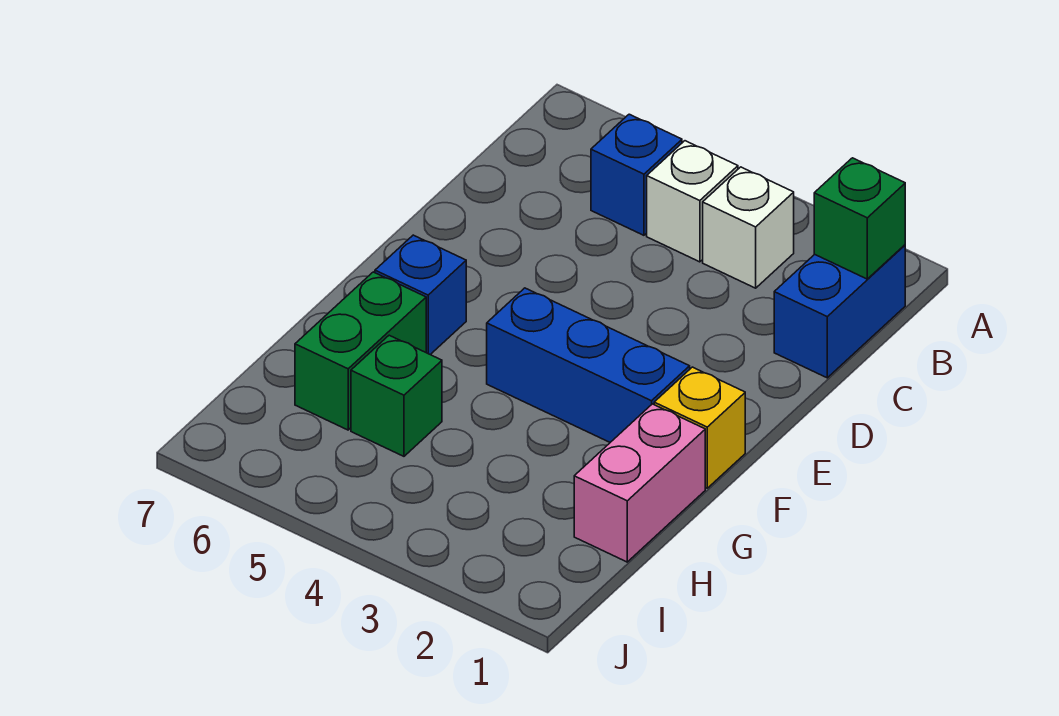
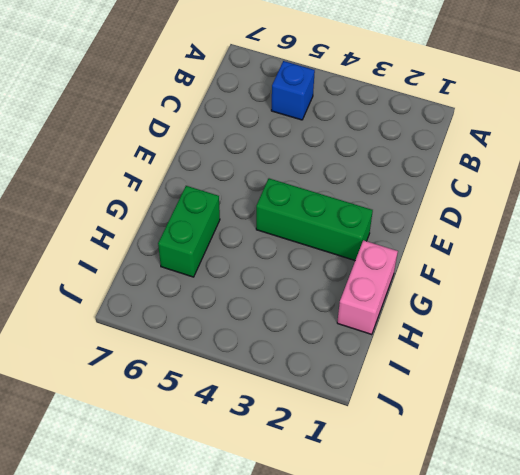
green brick F2:F4 level 1 -> blue brick F2:F4 level 1
none -> blue brick B1:C1 level 1
none -> white brick B3 level 1

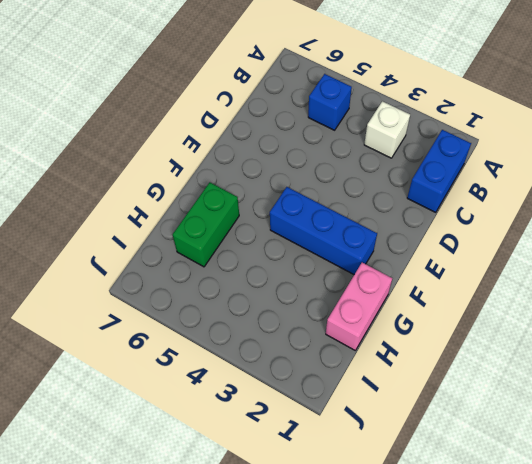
none -> white brick B4 level 1
none -> yellow brick F1 level 1

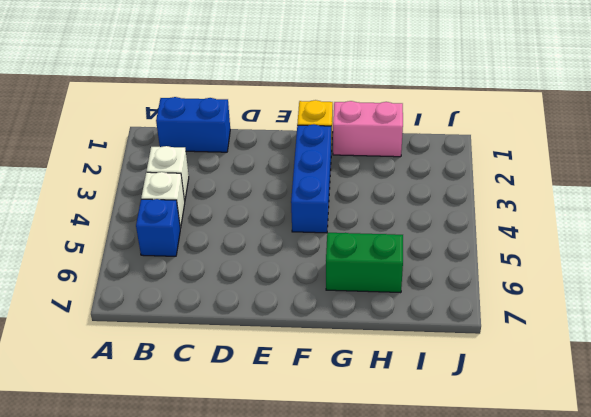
none -> blue brick F6 level 1
none -> green brick H5 level 1

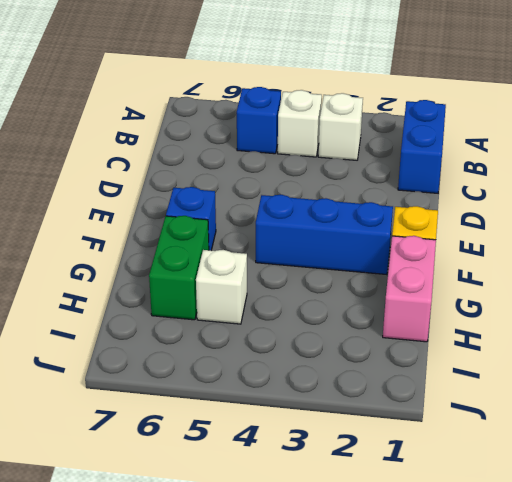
white brick H5 level 1 -> green brick H5 level 1
none -> green brick B1 level 2

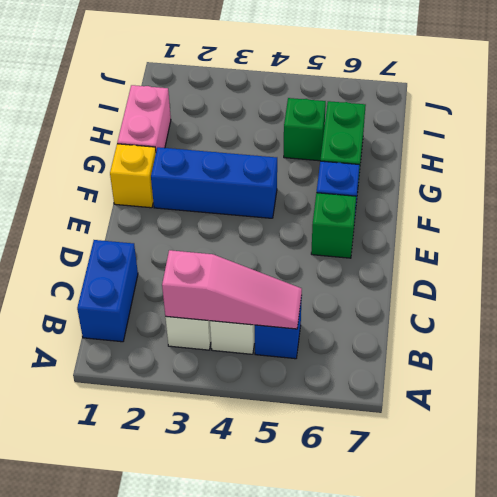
pink slope B3:B5 level 2 top 3 -> none
green brick E6 level 1 -> green brick B1 level 2

